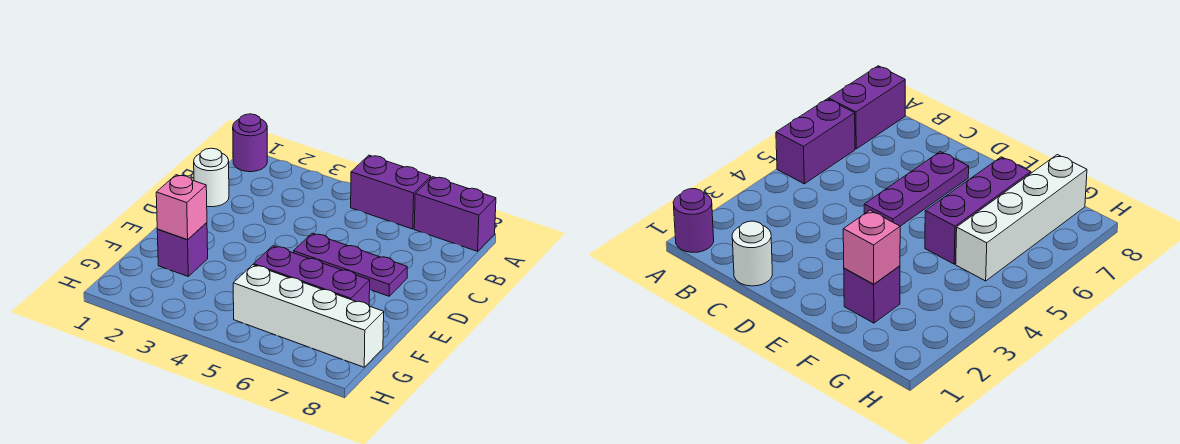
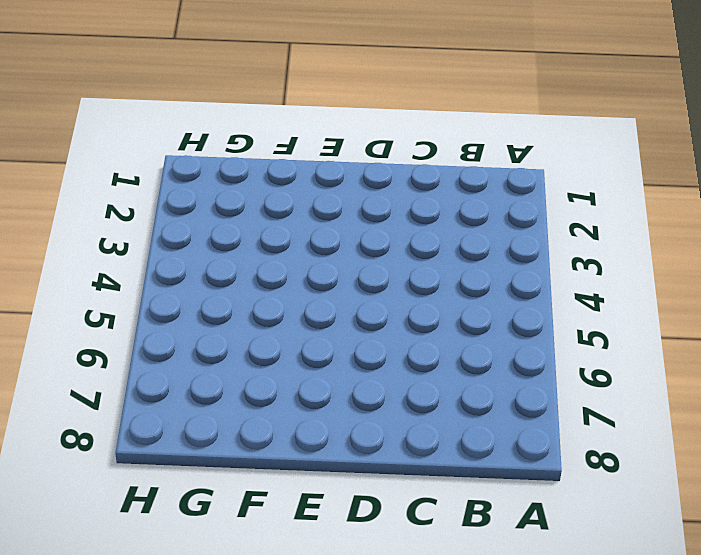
none -> purple round brick A1 level 1
none -> purple brick A5:A6 level 1

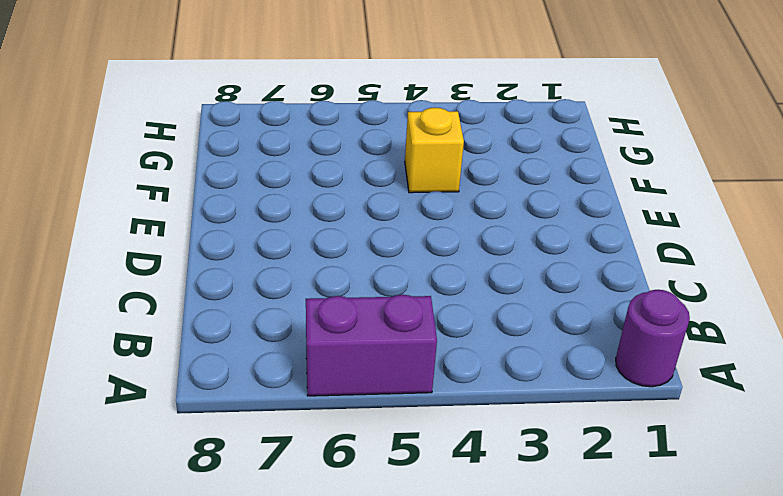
yellow brick F4 level 1 -> none
none -> purple brick A7:A8 level 1
none -> white round brick C1 level 1

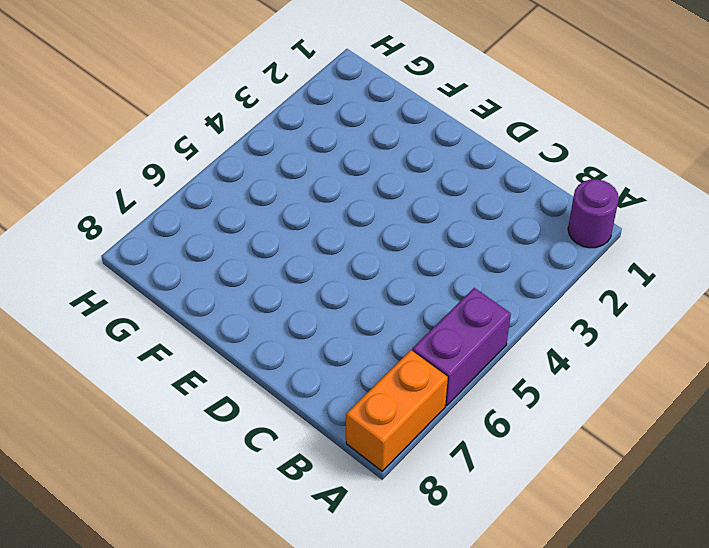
orange brick A7:A8 level 1 -> purple brick A7:A8 level 1
none -> white round brick C1 level 1
none -> purple plate D5:D7 level 1

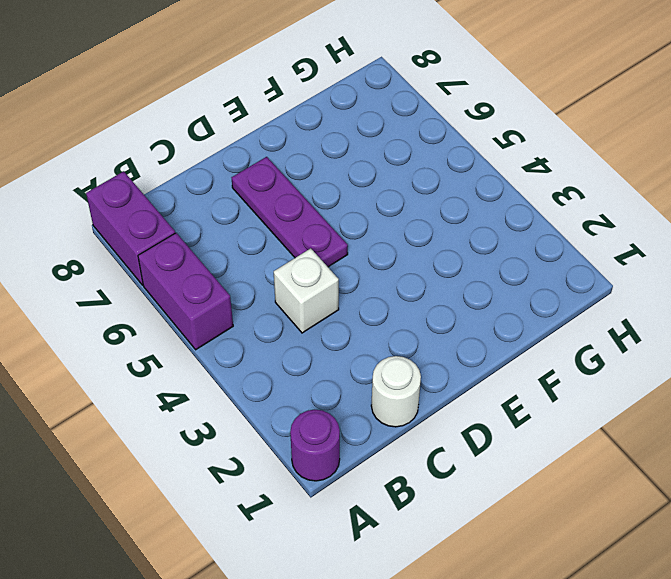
white brick C4 level 1 -> none
none -> purple brick F2 level 1
none -> purple brick F5:F7 level 1

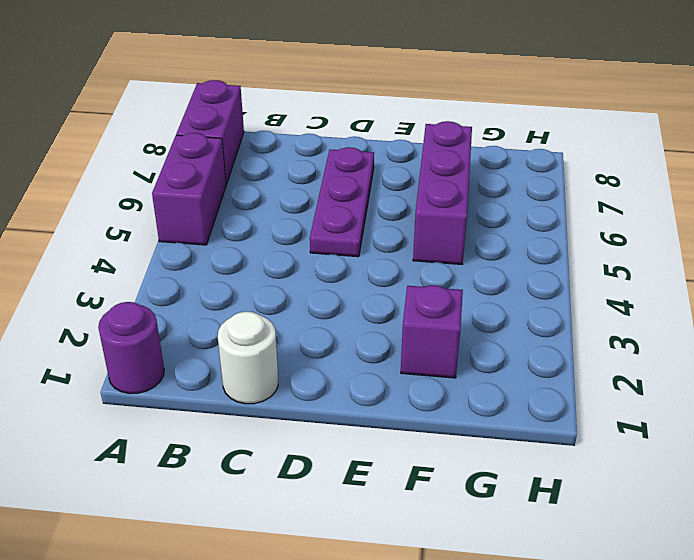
none -> white brick G5:G8 level 1
none -> pink brick F2 level 2

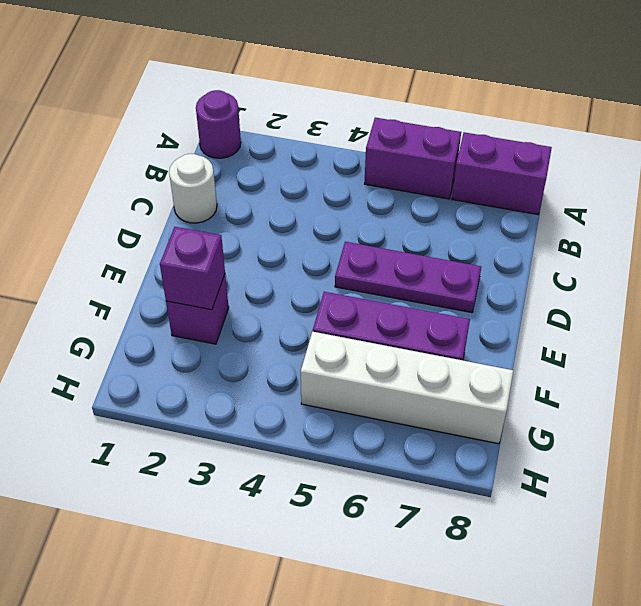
purple brick F2 level 2 -> pink brick F2 level 2

